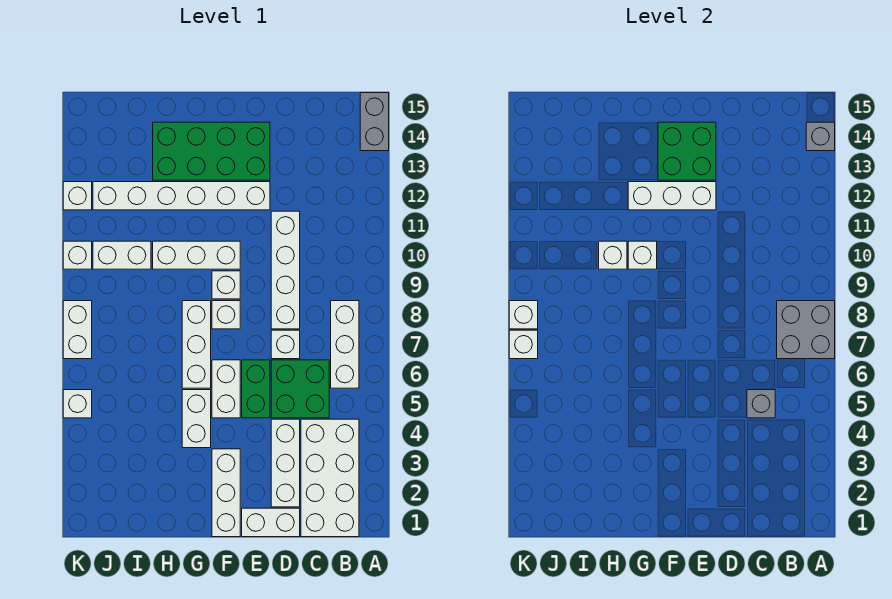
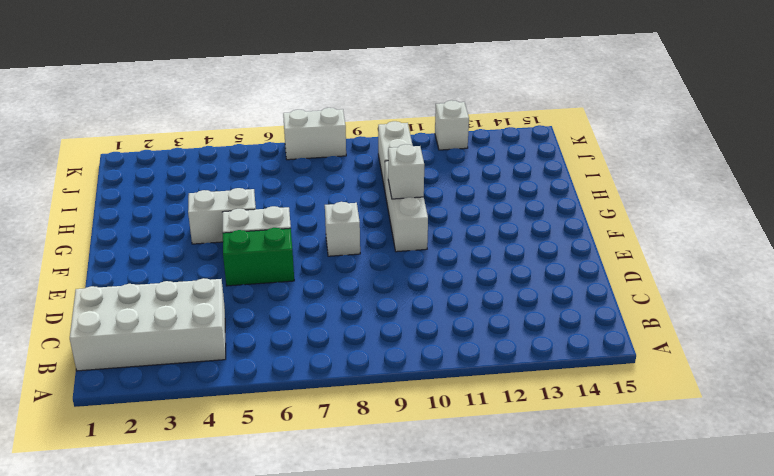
none -> grey brick A14:A15 level 1
none -> white brick B6:B8 level 1
none -> green brick C5:D6 level 1
none -> white brick D1:E1 level 1

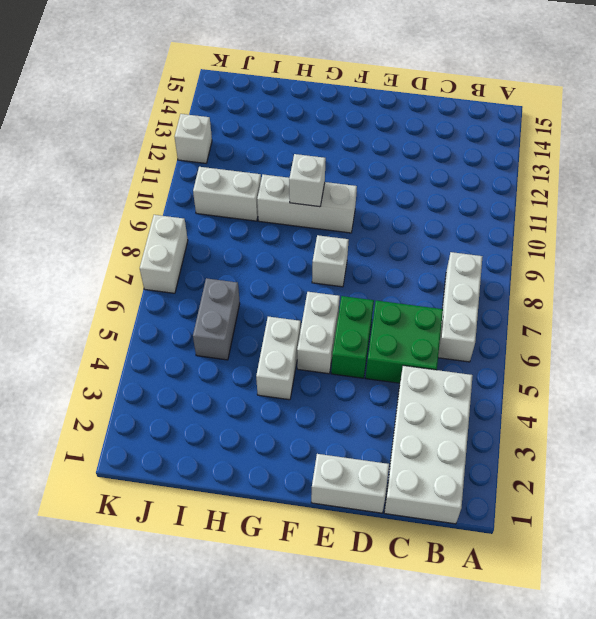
grey brick I5:I6 level 1 -> grey brick A14:A15 level 1
none -> white brick D2:D4 level 1
none -> white brick D7 level 1
none -> white brick D8:D11 level 1
none -> white brick E12:J12 level 1

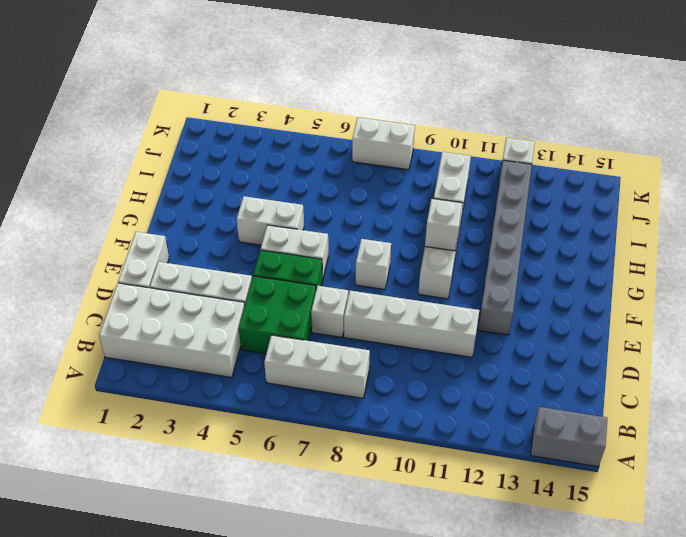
grey brick E12:J12 level 1 -> white brick E12:J12 level 1
none -> green brick E13:H14 level 1
none -> white brick F1:F3 level 1
none -> white brick F9 level 1
none -> white brick G6:G8 level 1

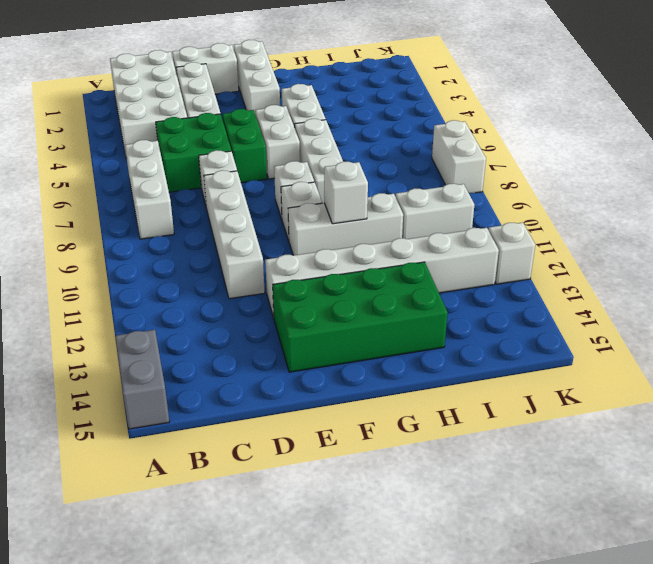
none -> white brick K5 level 1
none -> white brick K10 level 1
none -> grey brick A7:B8 level 2
none -> grey brick A14 level 2

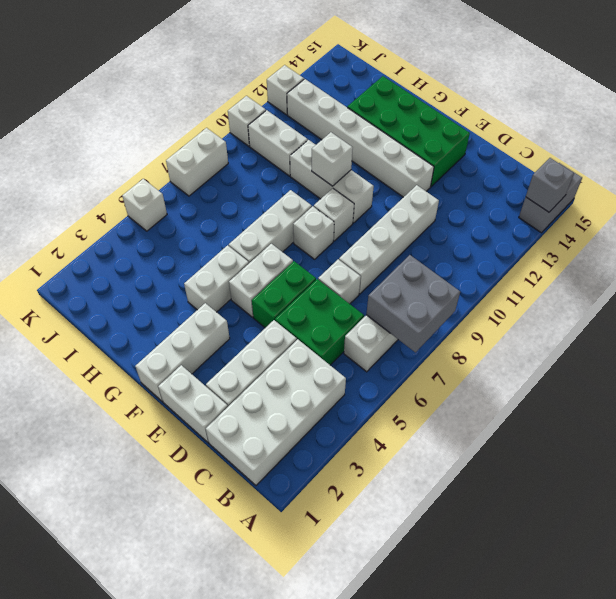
none -> grey brick C5 level 2
none -> white brick E12:G12 level 2
none -> green brick E13:F14 level 2
none -> white brick H10 level 2

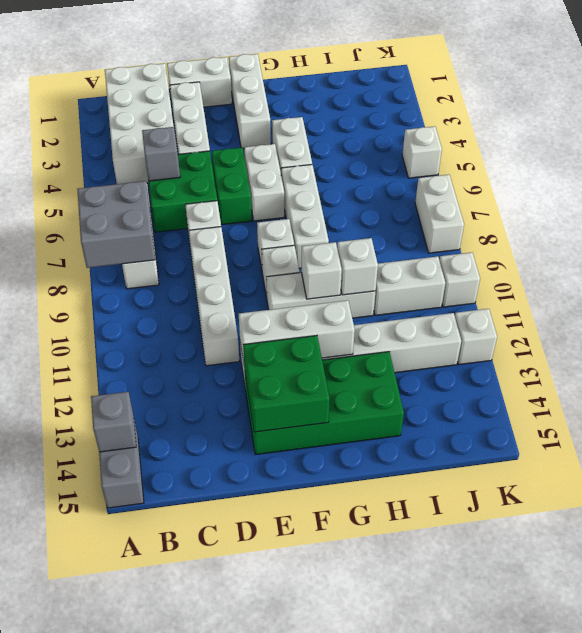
none -> white brick K7 level 2
none -> white brick K8 level 2

